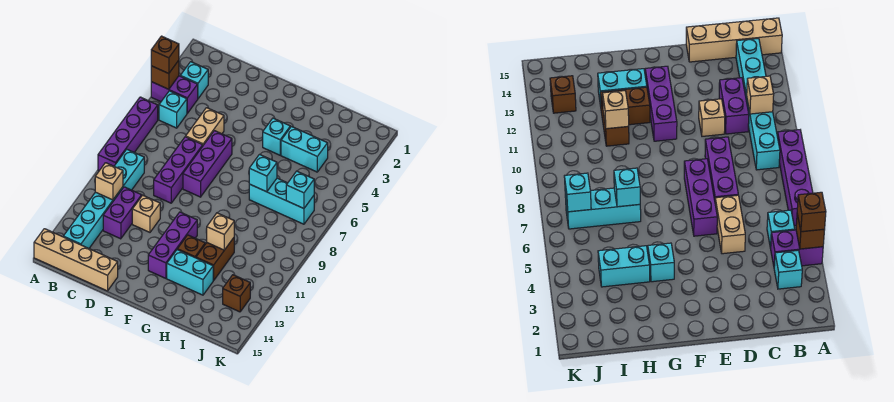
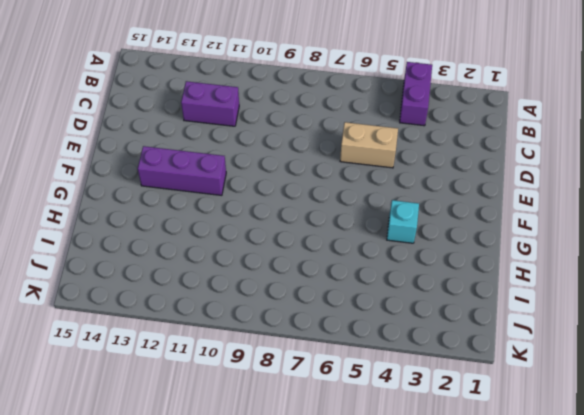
none -> purple brick A6:A9 level 1
none -> tan brick A15:D15 level 1
none -> cyan brick B3 level 1

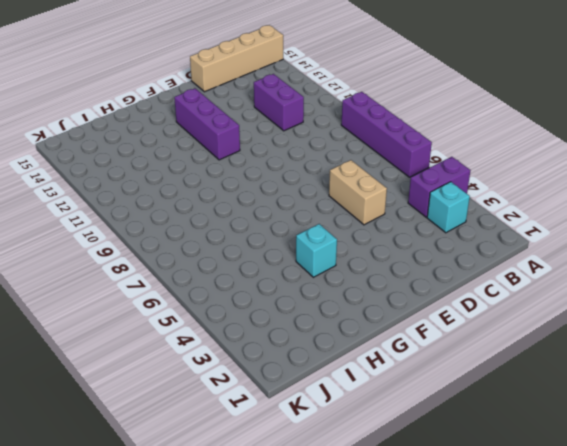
none -> cyan brick B5 level 1
none -> cyan brick B9:B14 level 1
none -> purple brick D7:D9 level 1

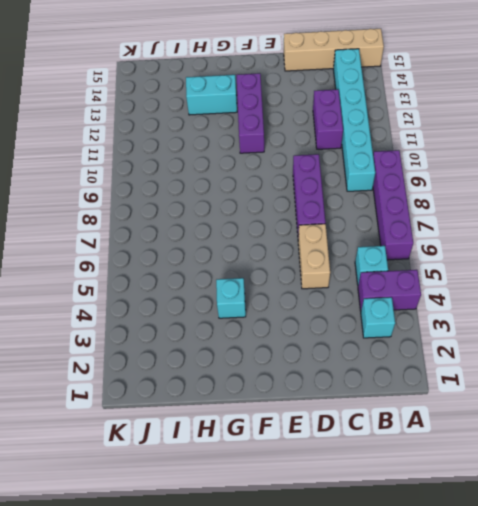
none -> tan brick D11 level 1
none -> purple brick E6:E8 level 1
none -> brown brick G12 level 1

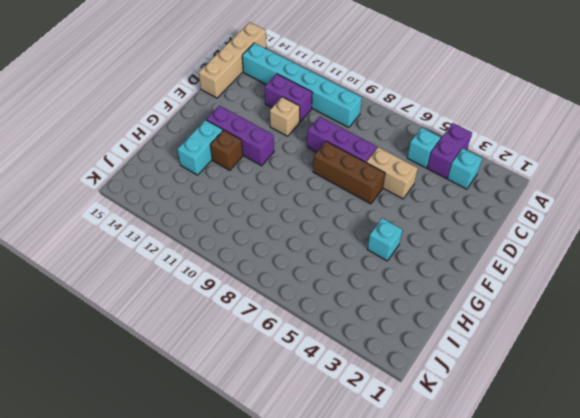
brown brick E6:E8 level 1 -> purple brick E6:E8 level 1
none -> purple brick A6:A9 level 1
none -> cyan brick H4:I4 level 1
none -> cyan brick H7:J7 level 1

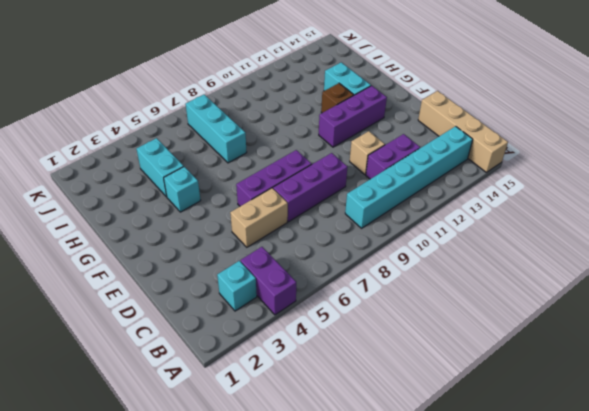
none -> purple brick A6:A9 level 1
none -> cyan brick B5 level 1
none -> brown brick H11:H12 level 1

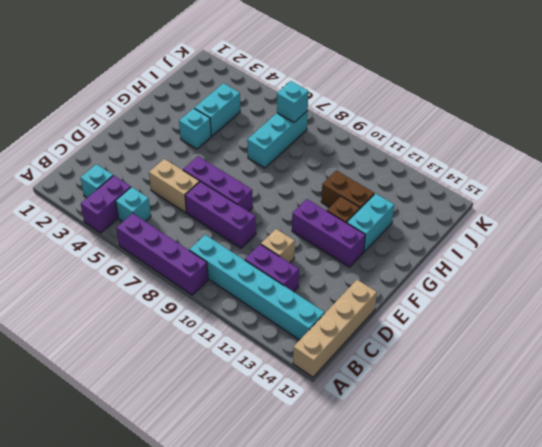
none -> brown brick J13 level 1
none -> brown brick A4 level 2
none -> tan brick B11 level 2

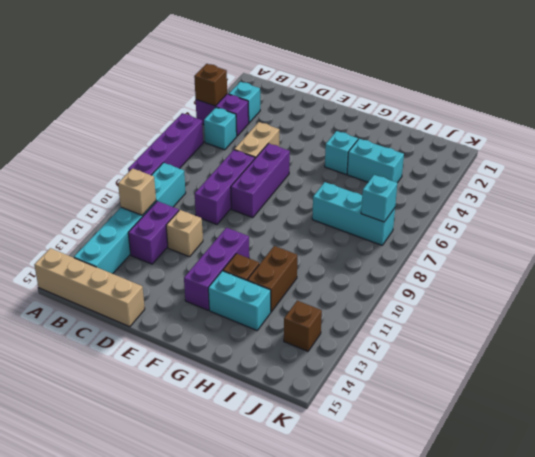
none -> cyan brick H7 level 2
none -> tan brick H11 level 2
none -> brown brick A4 level 3

